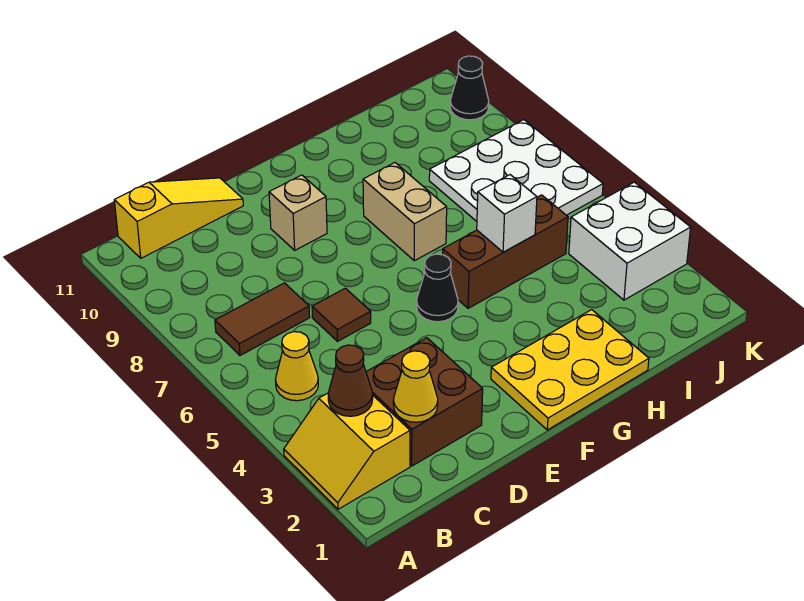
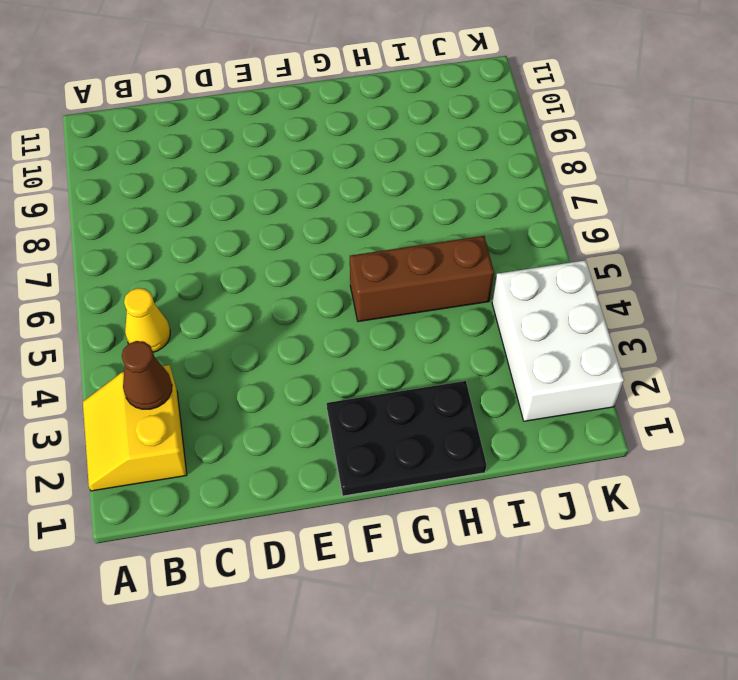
black plate F1:H2 level 1 -> yellow plate F1:H2 level 1
white brick J2:K4 level 1 -> white brick J3:K4 level 1
none -> brown tile B7:C7 level 1
none -> yellow slope B11:D11 level 1 top B
none -> brown brick C2:D3 level 1

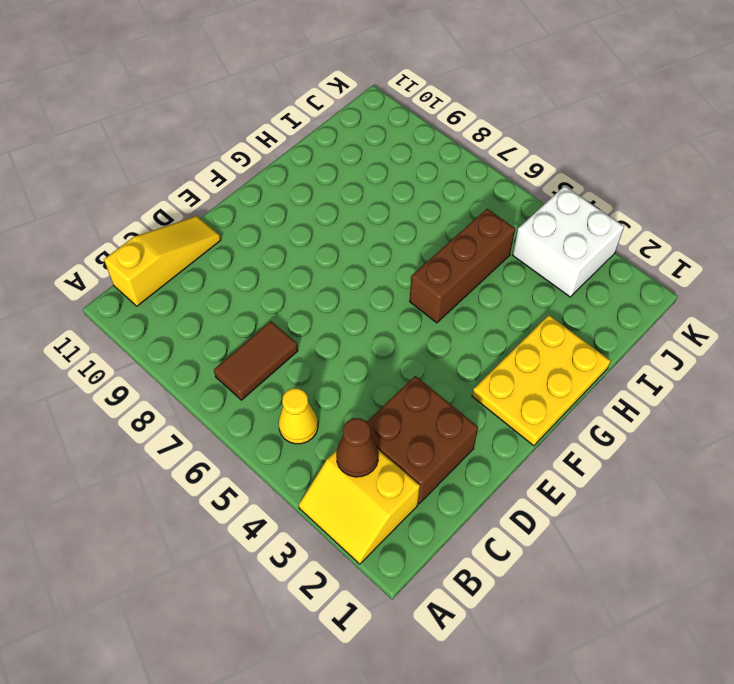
none -> brown tile D6 level 1
none -> tan brick E9 level 1
none -> black cone F5 level 1

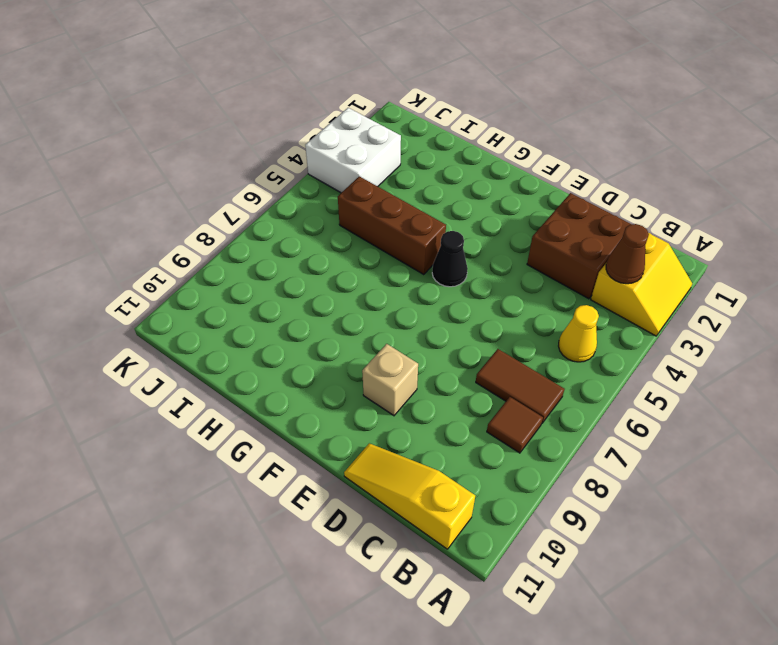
brown tile B8 level 1 -> brown tile D6 level 1
none -> yellow plate F1:H2 level 1
none -> tan brick G7:G8 level 1
none -> white plate I6:K8 level 1

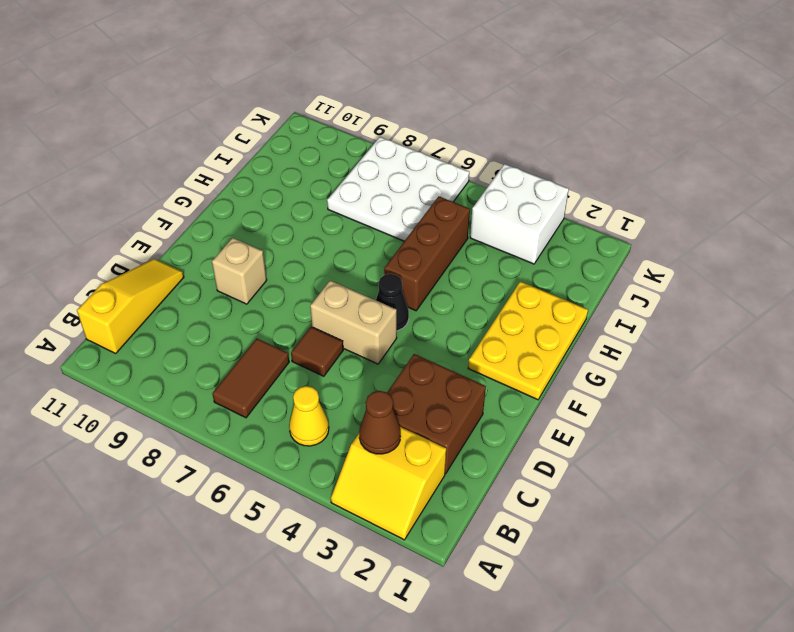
tan brick E5:E6 level 1 -> tan brick G7:G8 level 1
none -> black cone K10 level 1
none -> yellow cone C2 level 2
none -> white brick H5 level 2

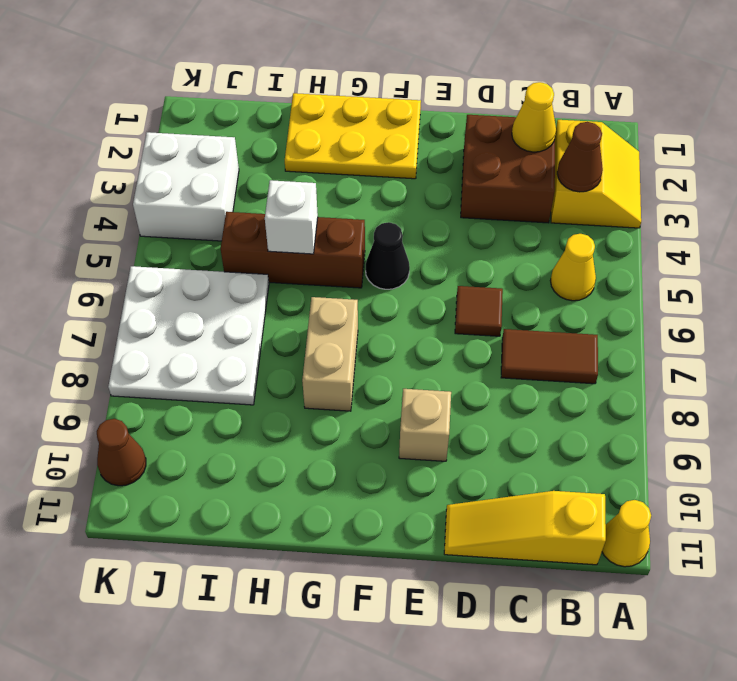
yellow cone A11 level 1 -> none
brown cone K10 level 1 -> black cone K10 level 1

